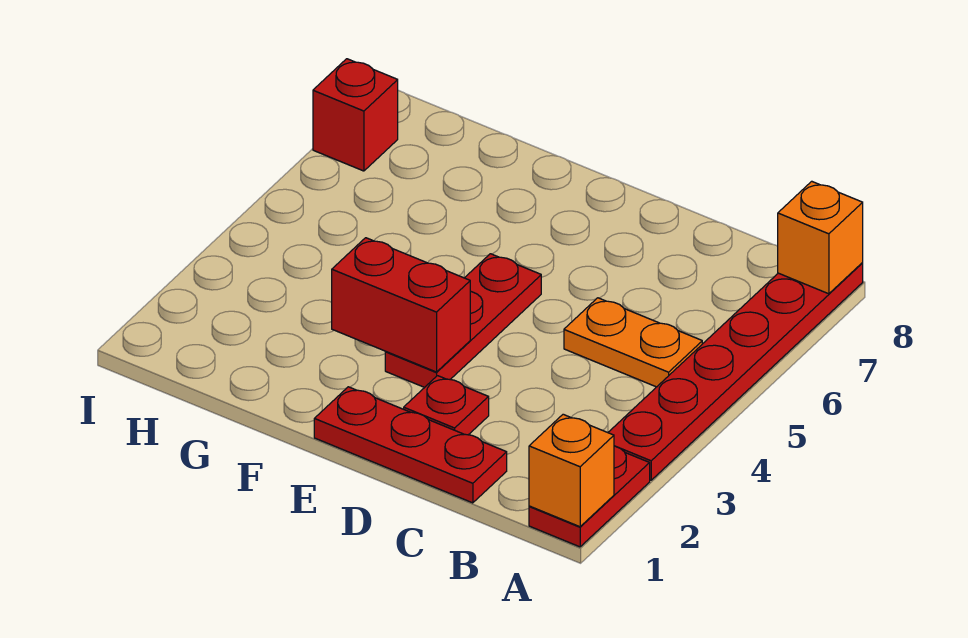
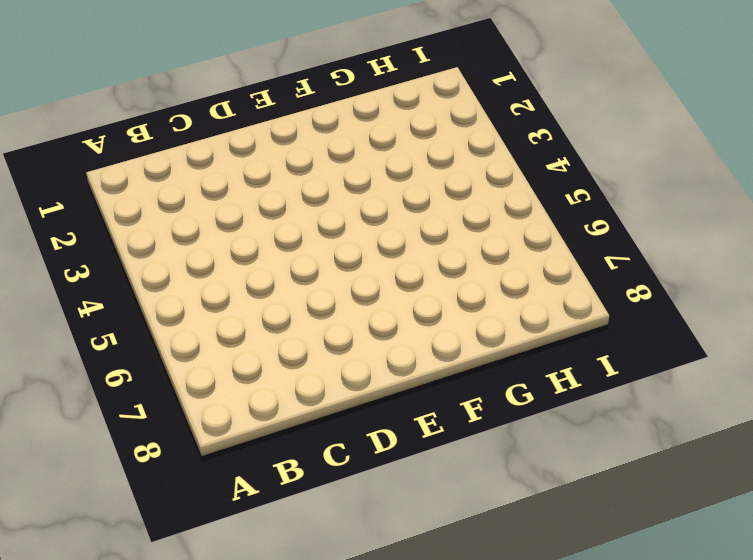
none -> red plate A1:A2 level 1
none -> red plate A3:A8 level 1

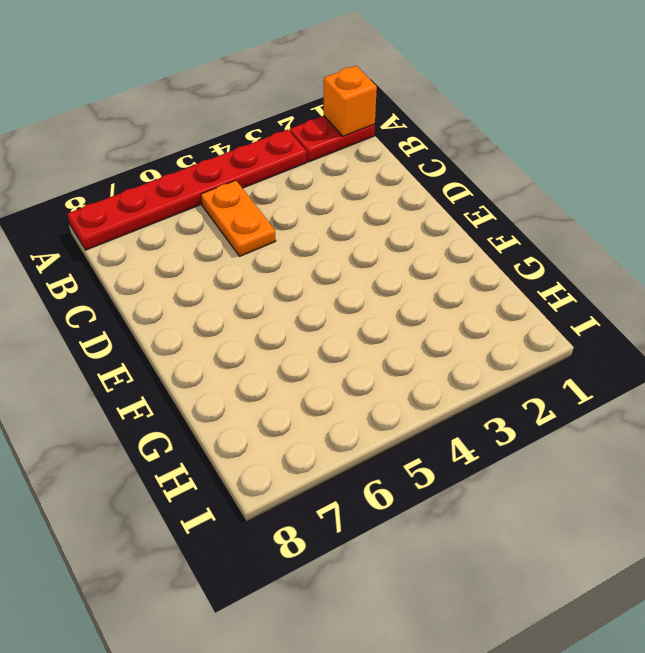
none -> red plate C1:E1 level 1
none -> red plate D2 level 1

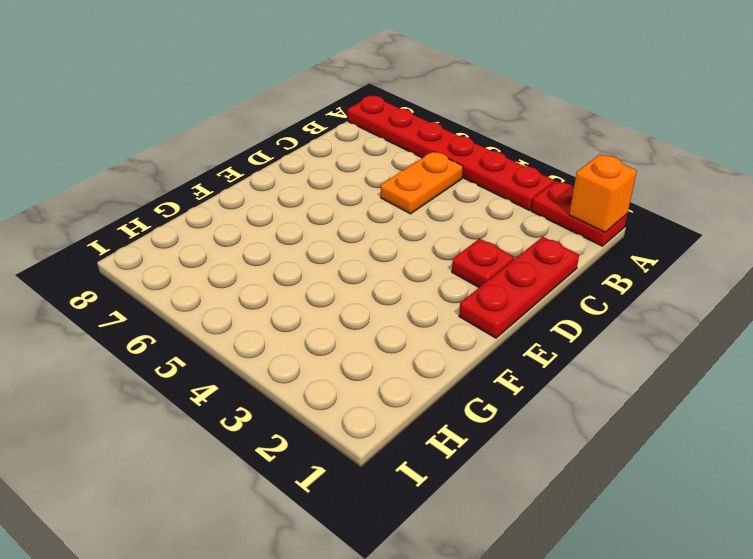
none -> red plate E3:E5 level 1
none -> red brick I7 level 1

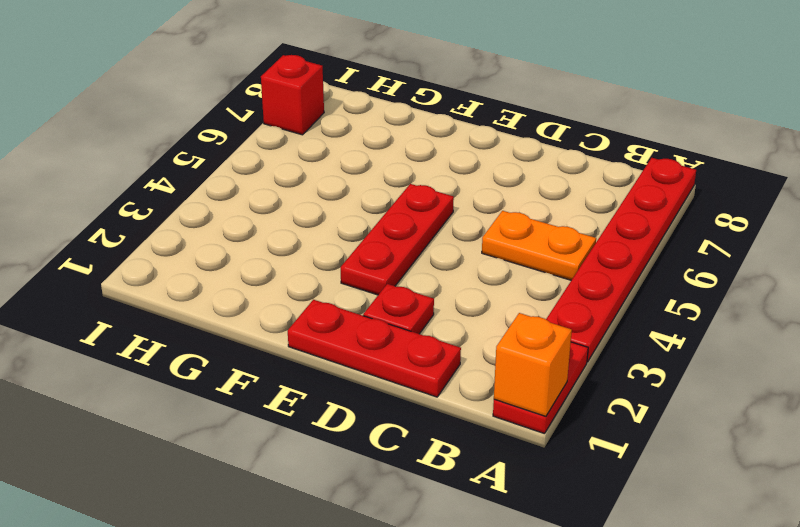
none -> orange brick A8 level 2
none -> red brick E3:F3 level 2

